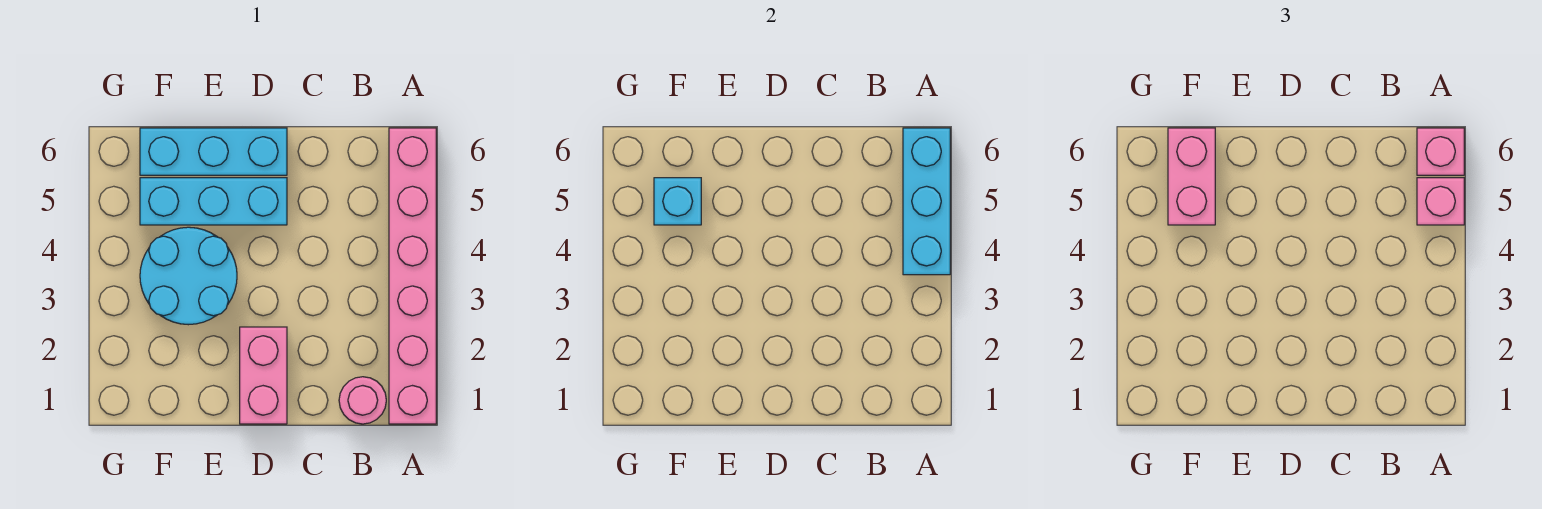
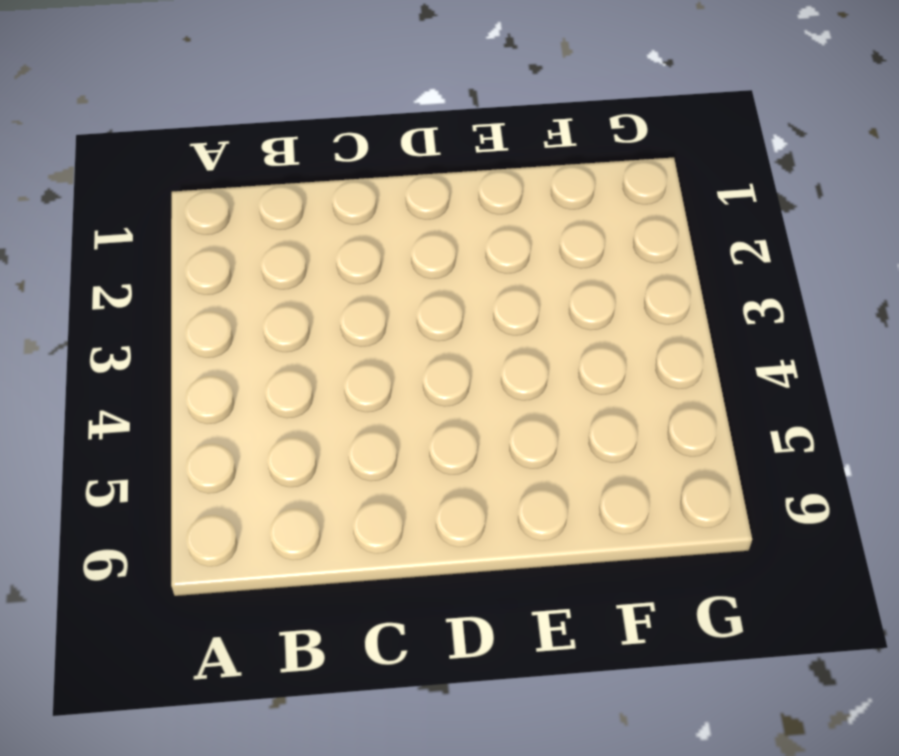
none -> pink brick A1:A6 level 1
none -> pink round brick B1 level 1

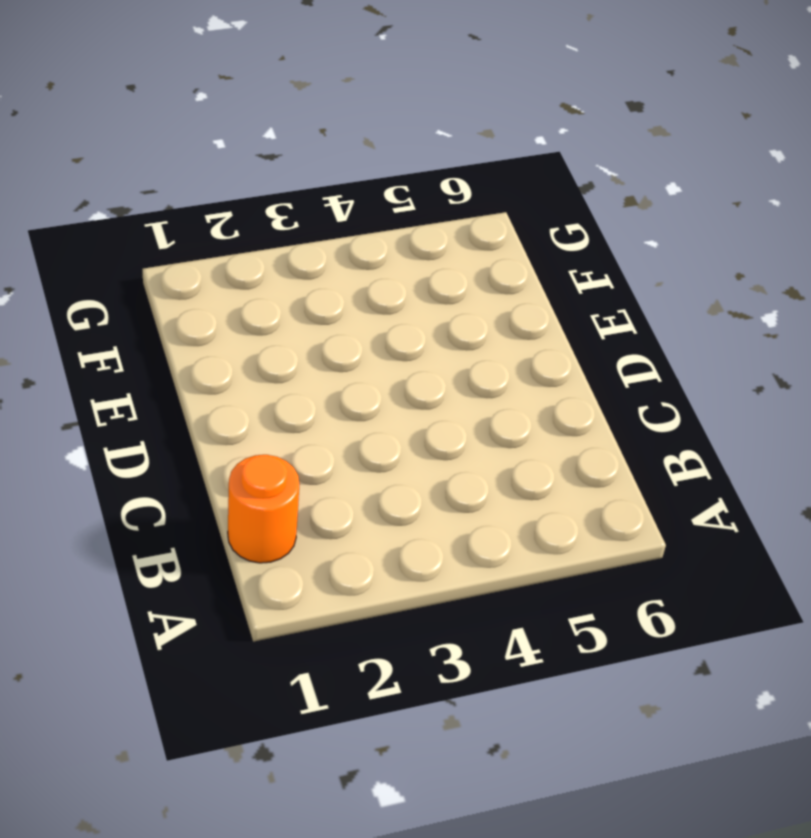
orange round brick B1 level 1 -> pink round brick B1 level 1
none -> pink brick A1:A6 level 1
none -> pink brick D1:D2 level 1

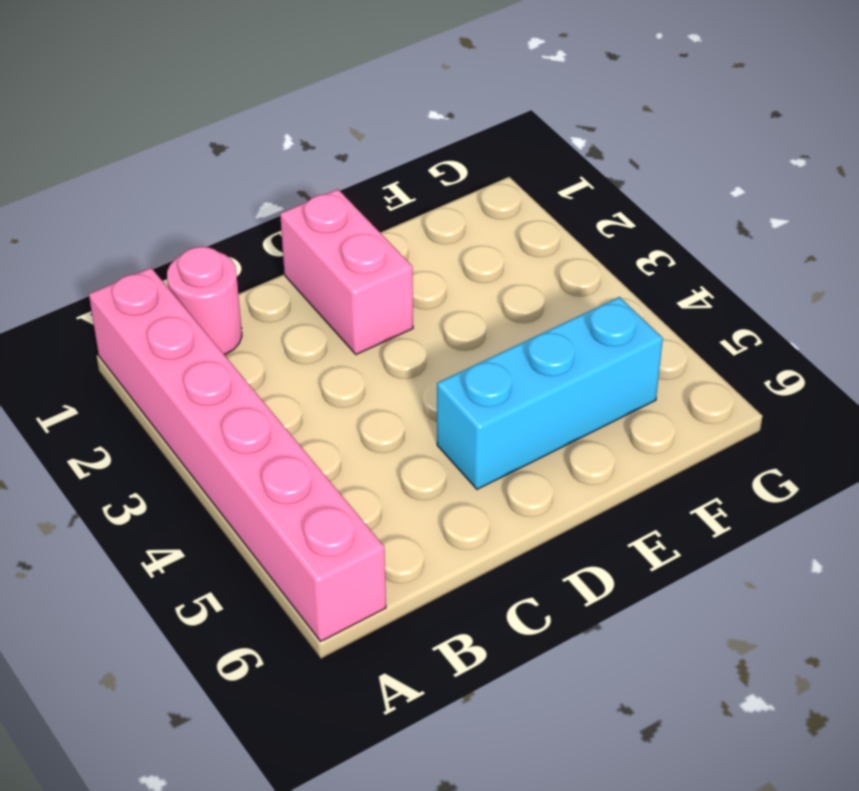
none -> cyan brick D6:F6 level 1
none -> cyan round brick E3:F4 level 1

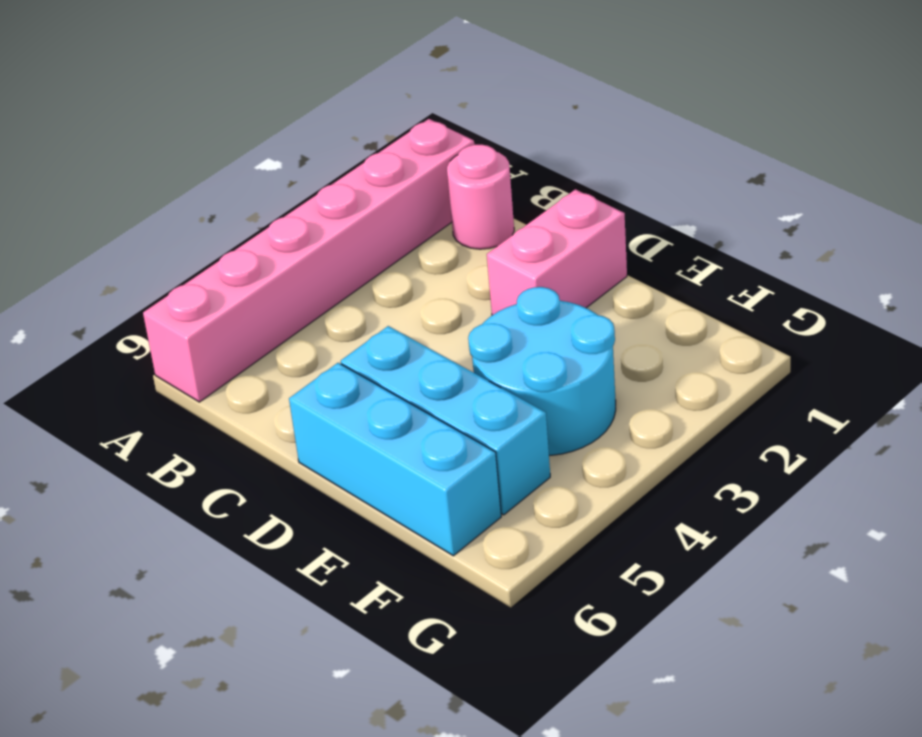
none -> cyan brick A4:A6 level 2
none -> cyan brick F5 level 2

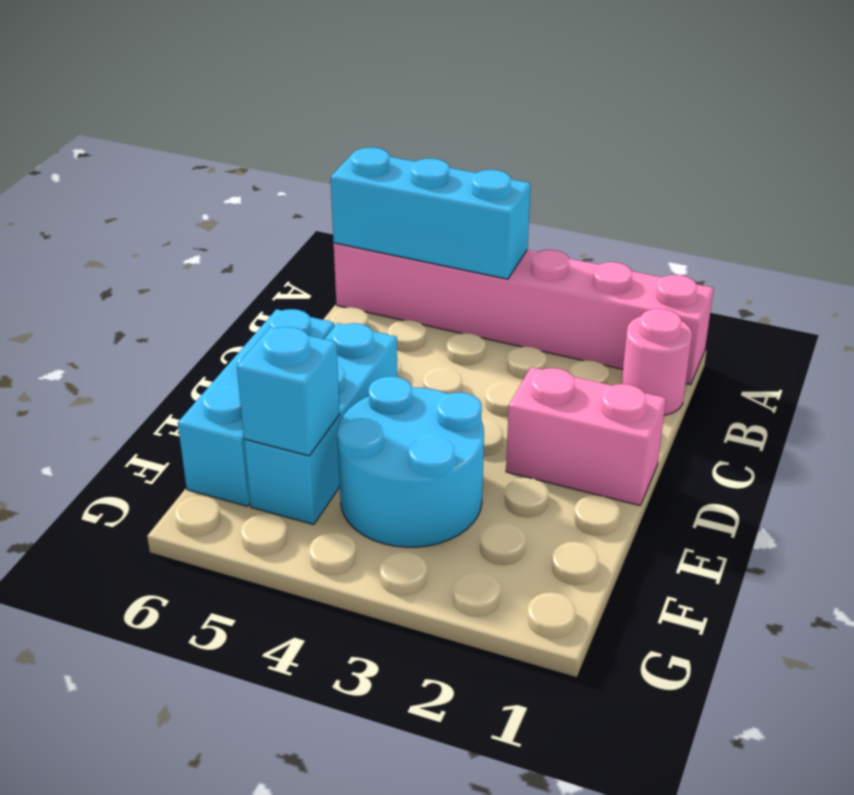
none -> pink brick A5 level 3
none -> pink brick A6 level 3

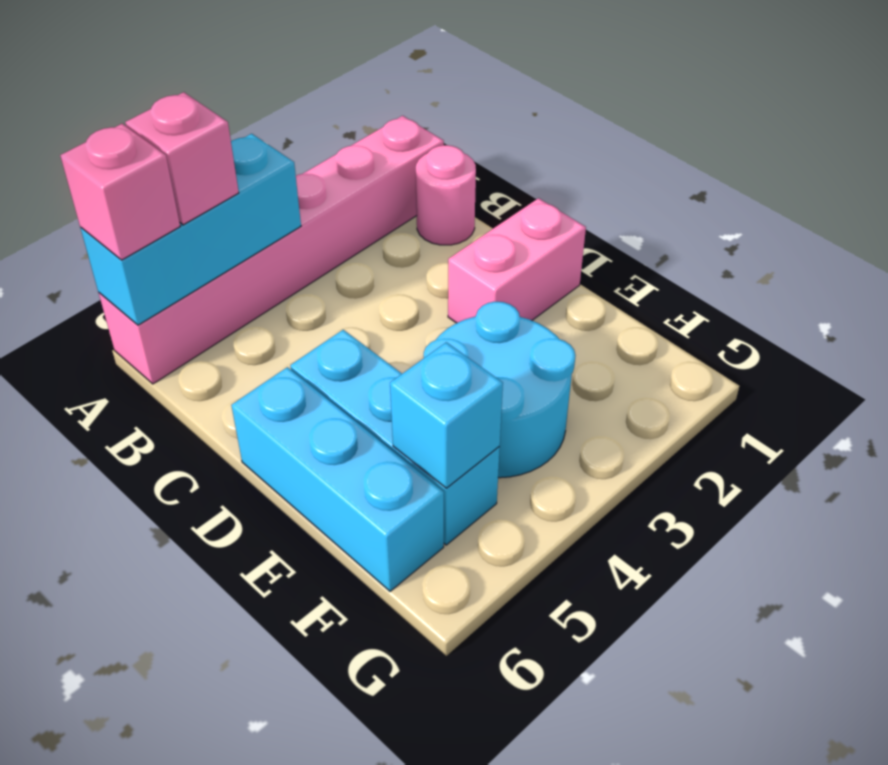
none -> pink brick F5:F6 level 3

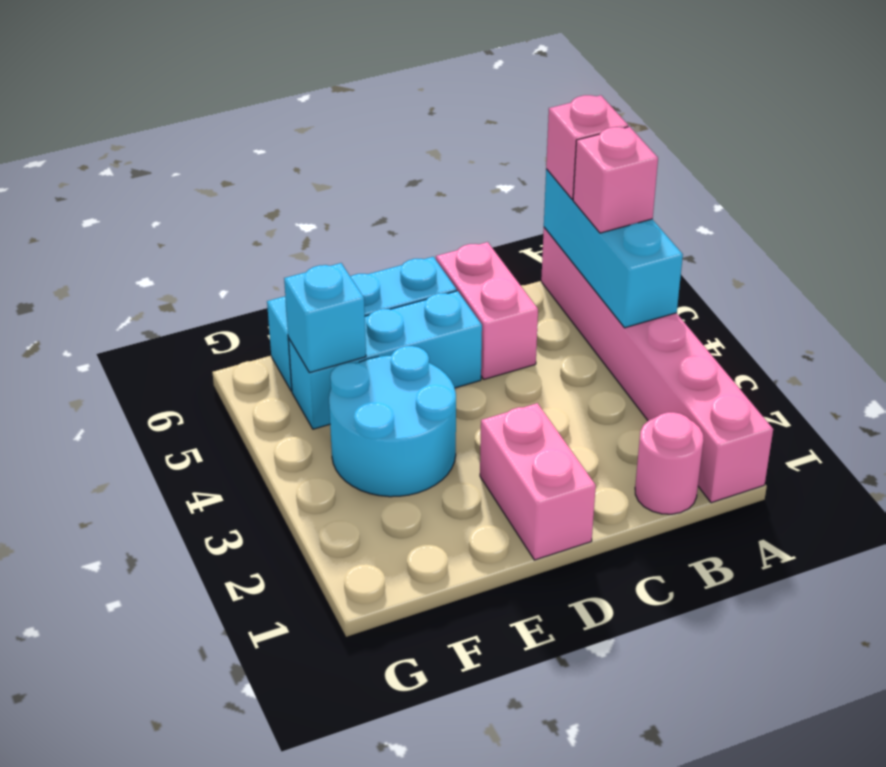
pink brick C5:C6 level 1 -> pink brick F5:F6 level 3

